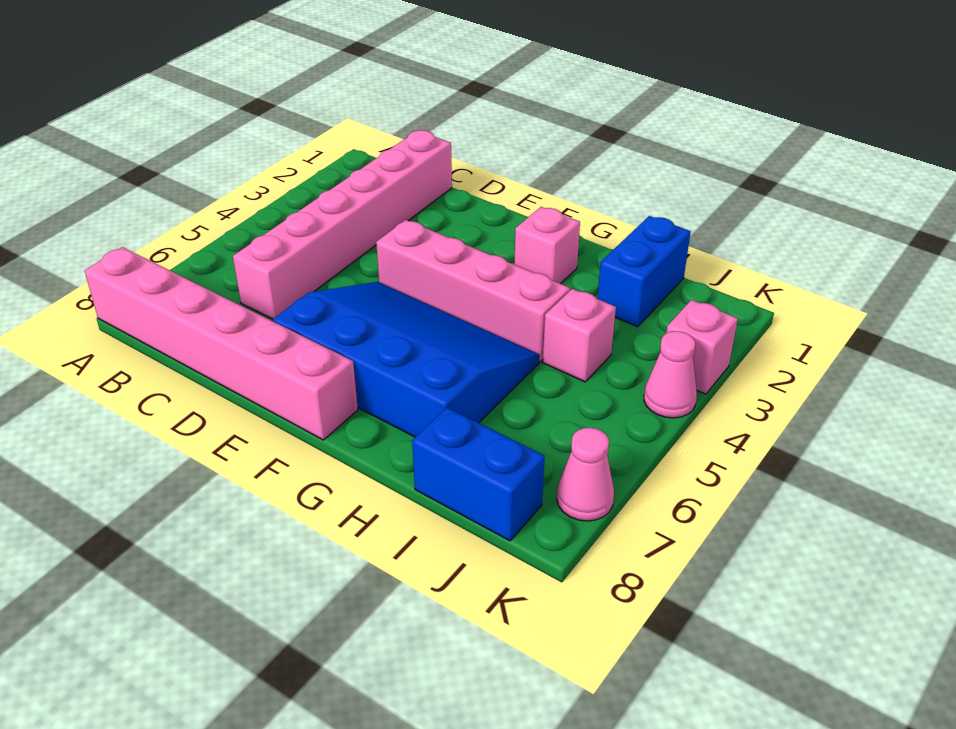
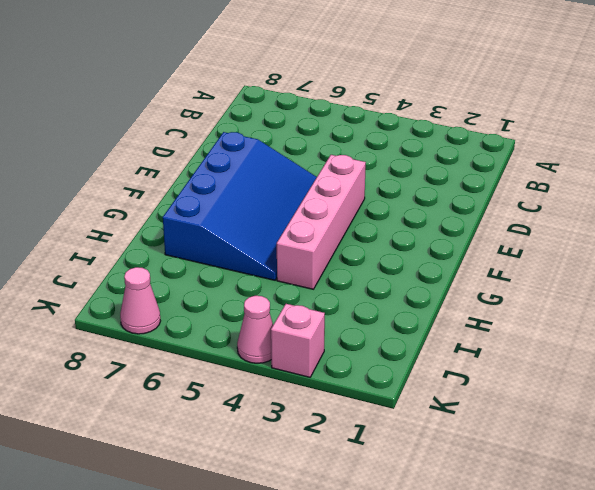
none -> pink brick A8:F8 level 1
none -> pink brick C1:C6 level 1

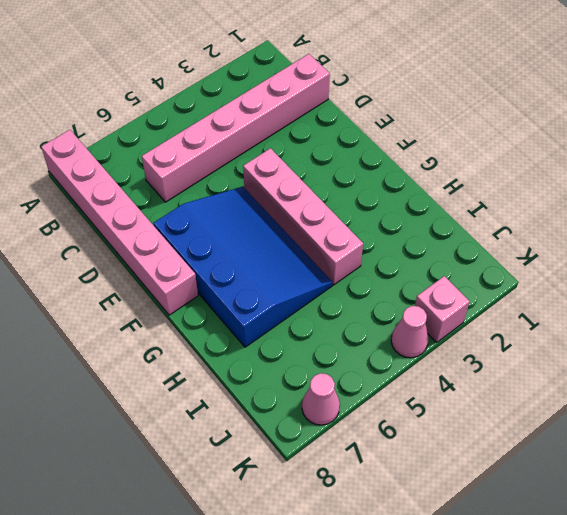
none -> pink brick G2 level 1
none -> blue brick I1:I2 level 1

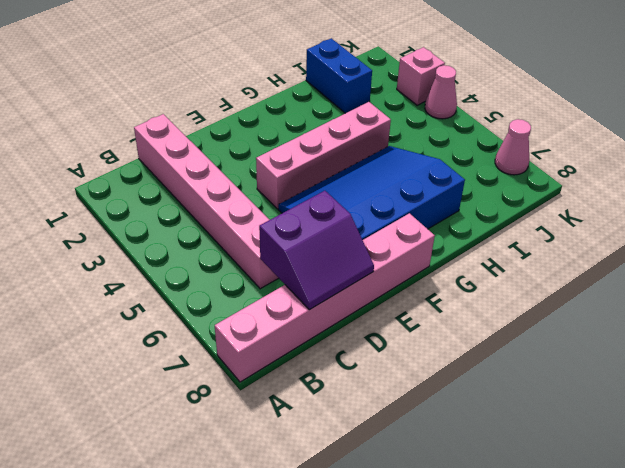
purple slope C7:D8 level 2 top 7 -> none
none -> pink brick G2 level 1
none -> pink brick I4 level 1

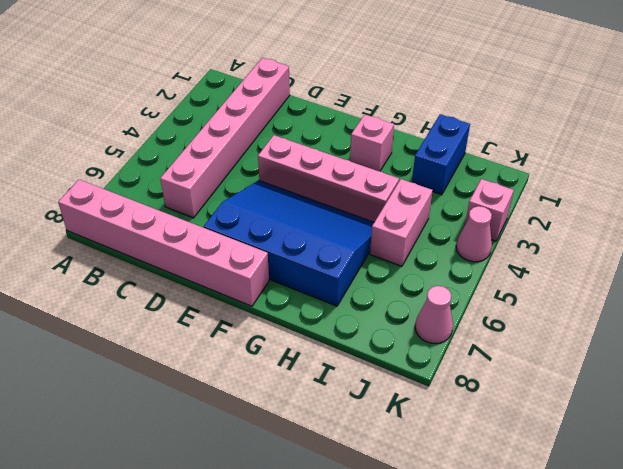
pink brick I4:I5 level 1 -> pink brick I4 level 1
none -> blue brick I8:J8 level 1

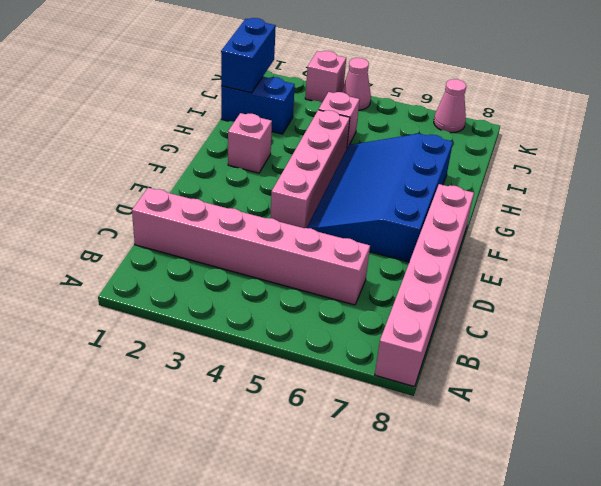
blue brick I1:J1 level 2 -> blue brick I8:J8 level 1

